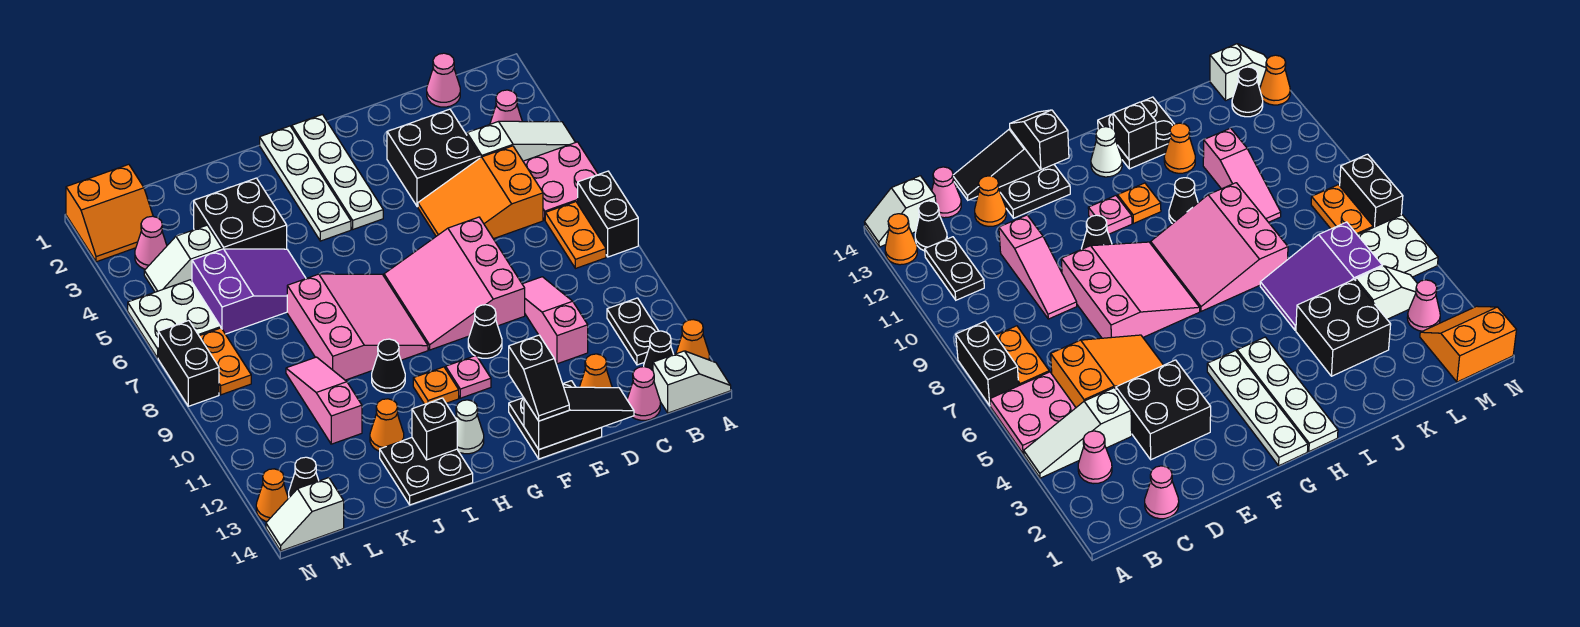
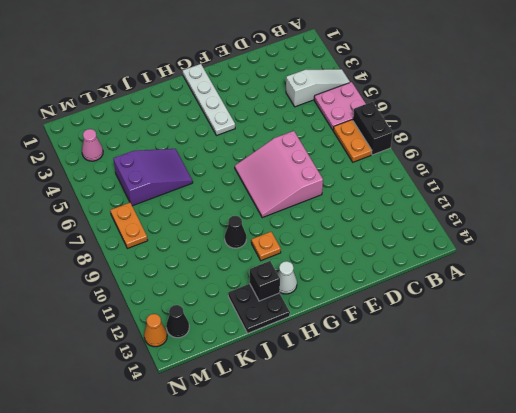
none -> orange cone A13 level 1
none -> white slope A14:B14 level 1 top B
none -> pink cone B3 level 1
none -> black plate B11:B12 level 1

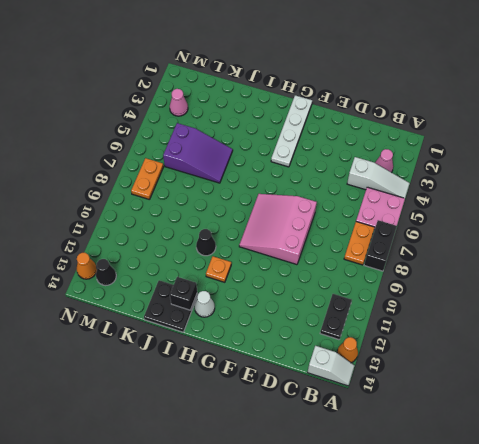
none -> black cone B13 level 1
none -> pink cone C1 level 1
none -> orange slope C5:E6 level 1 top C
none -> pink cone C14 level 1

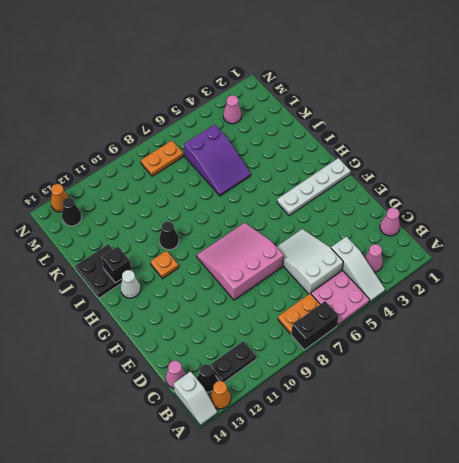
white slope C5:E6 level 1 top C -> orange slope C5:E6 level 1 top C
none -> black brick D3:E4 level 1
none -> pink slope D9:D11 level 1 top 11
none -> orange cone D13 level 1
none -> black plate E13:F14 level 1

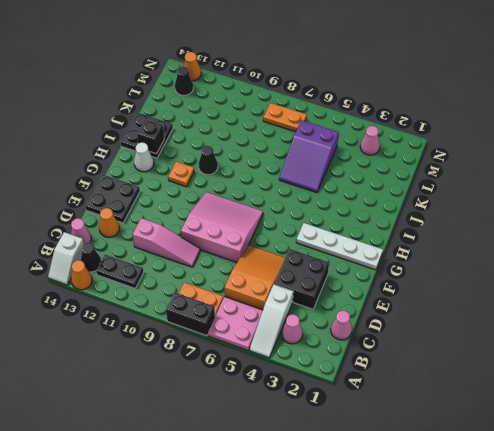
none -> black cone F10 level 1
none -> pink plate G11 level 1
none -> white plate H1:H4 level 1
none -> pink slope H7:J9 level 1 top J

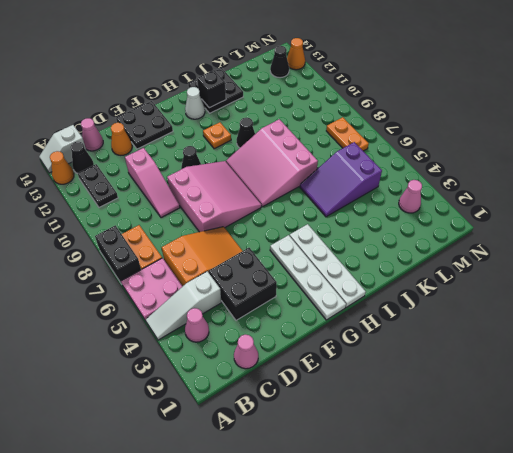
none -> pink plate G11 level 1
none -> black brick J3:K4 level 1
none -> orange cone J12 level 1
none -> pink slope K9:K11 level 1 top 11

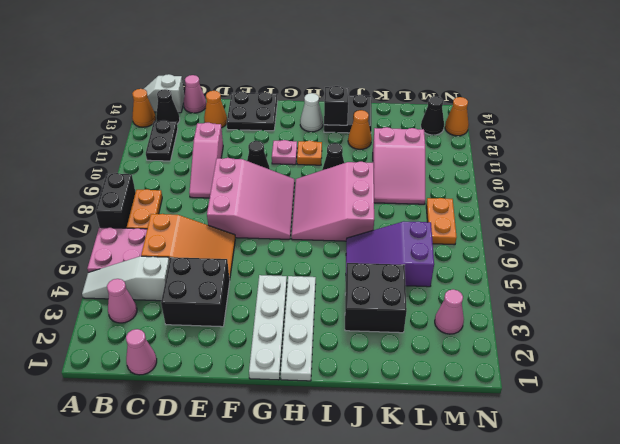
pink slope K9:L11 level 1 top 11 -> pink slope K9:K11 level 1 top 11
none -> white slope L4:M4 level 1 top L
none -> orange slope M1:N2 level 1 top 1
none -> white plate M5:N6 level 1
none -> white slope M14:N14 level 1 top M

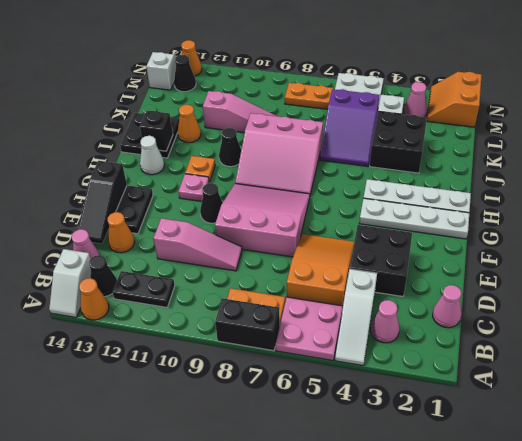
none -> black brick N7:N8 level 1
none -> black slope F13:F14 level 3 top 13

